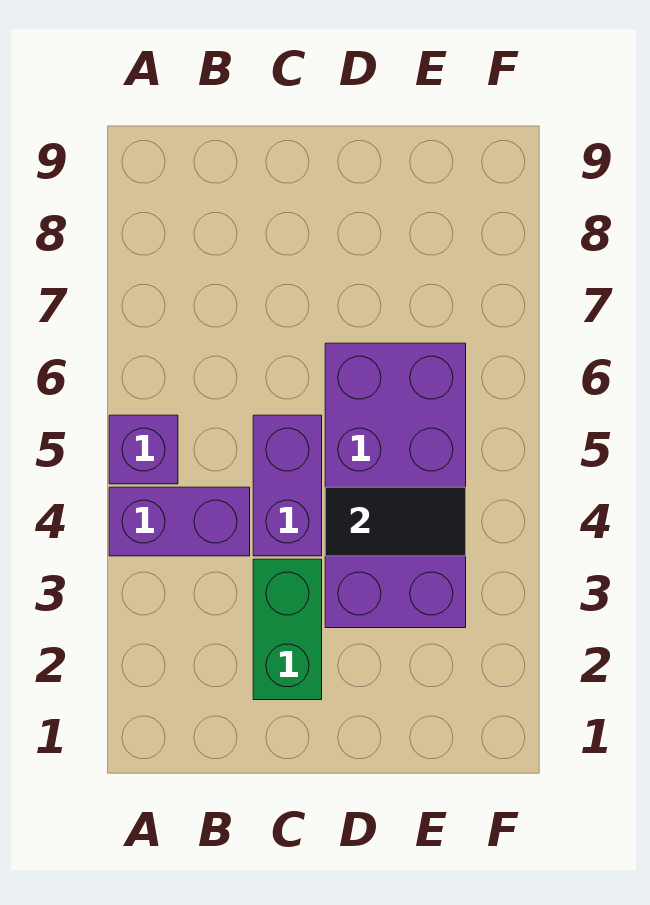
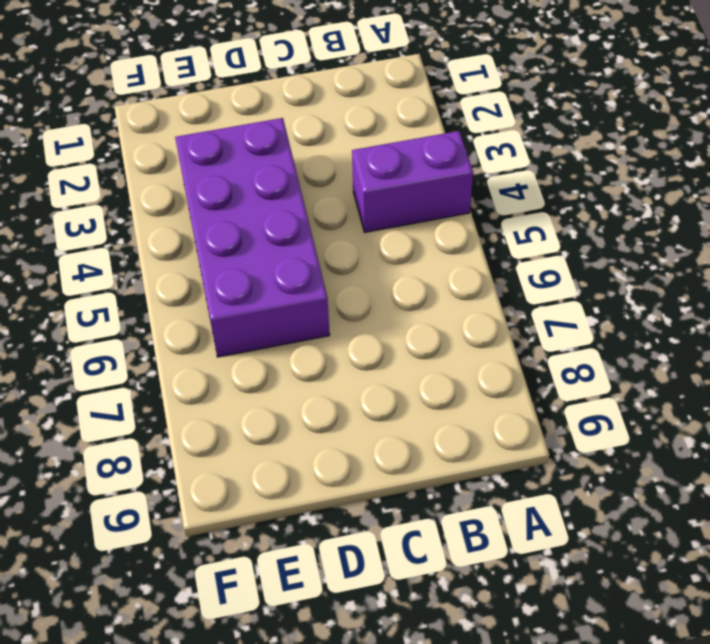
none -> purple brick A5 level 1
none -> green brick C2:C3 level 1

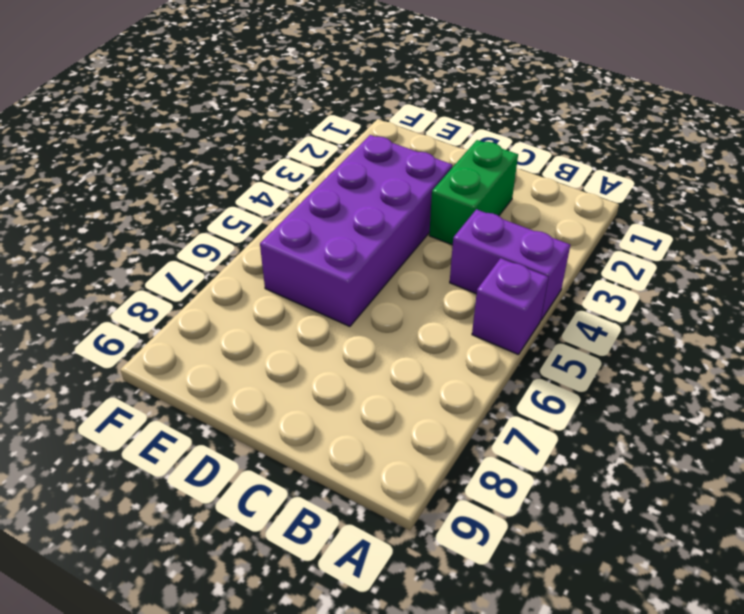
none -> purple brick C4:C5 level 1
none -> black tile D4:E4 level 2

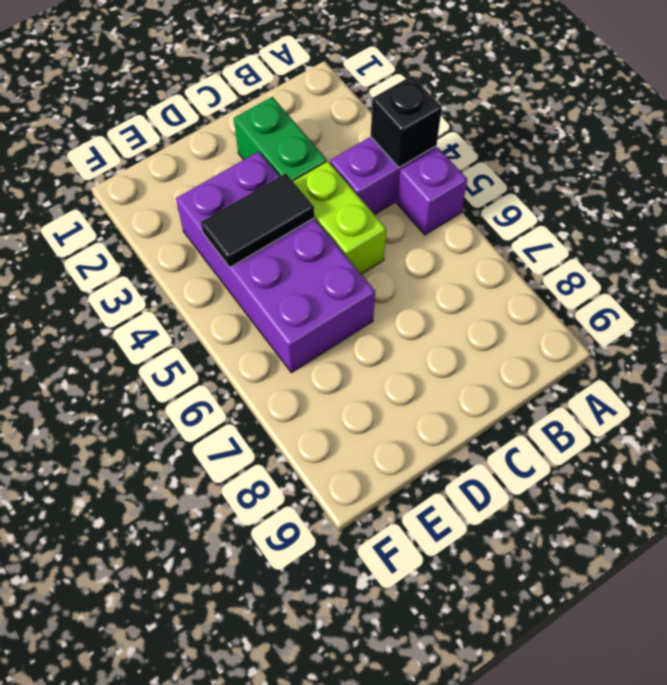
black brick A4 level 2 -> none
lime brick C4:C5 level 1 -> purple brick C4:C5 level 1

